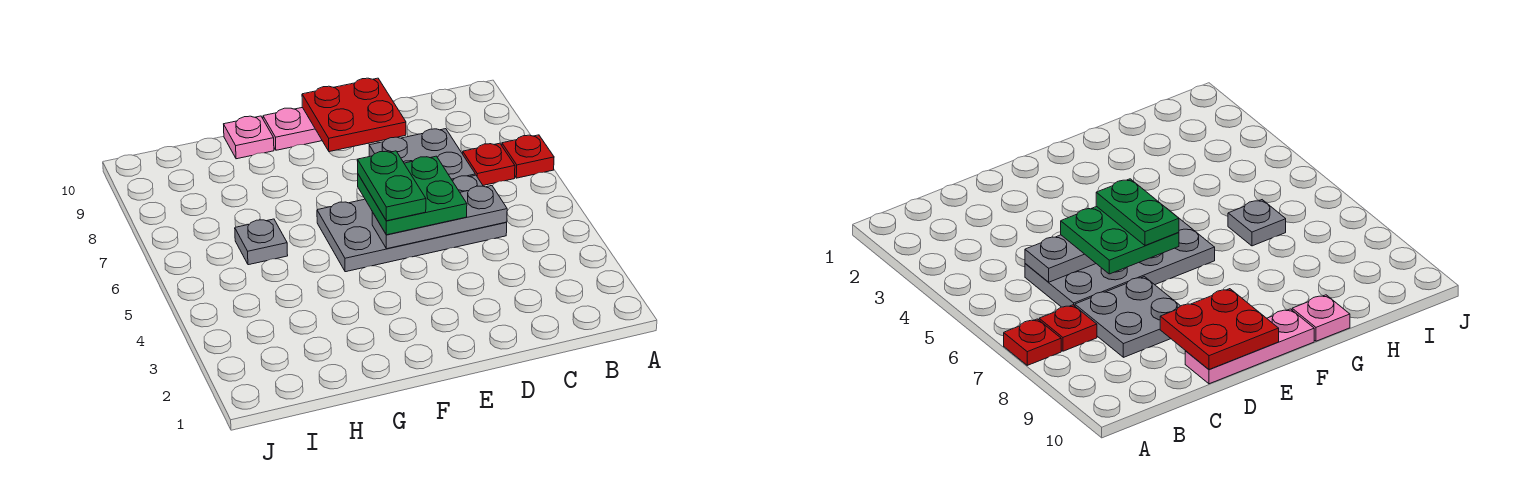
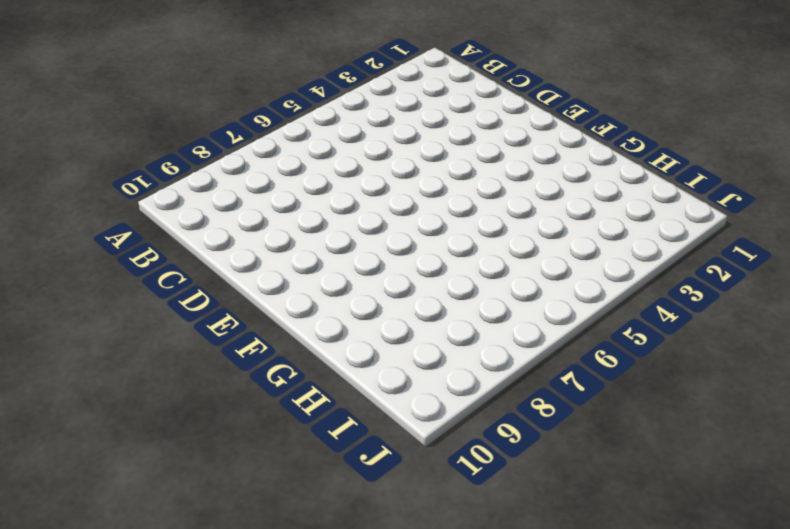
none -> red plate A7 level 1
none -> red plate B7 level 1

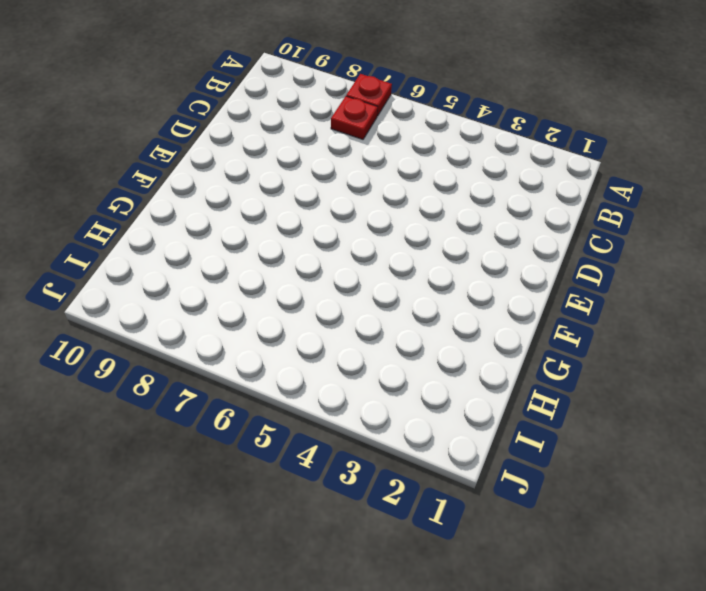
none -> grey plate C5:F6 level 1
none -> grey plate C7:D8 level 1

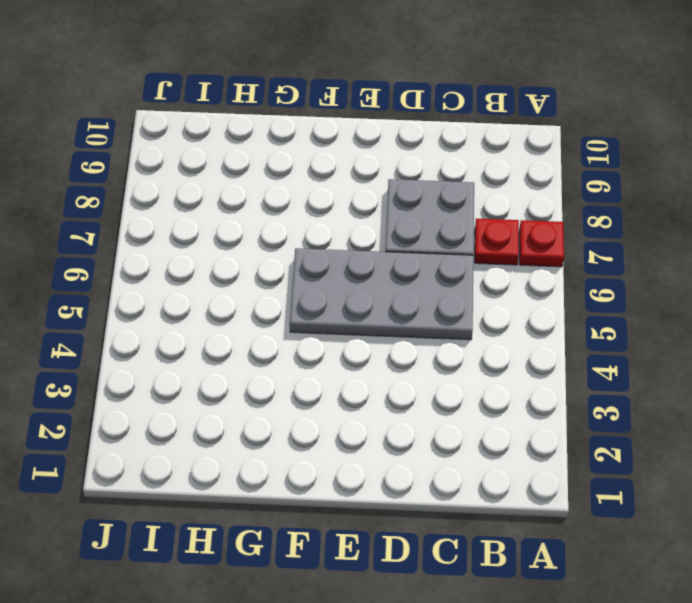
none -> pink plate D10:F10 level 1
none -> pink plate G10 level 1

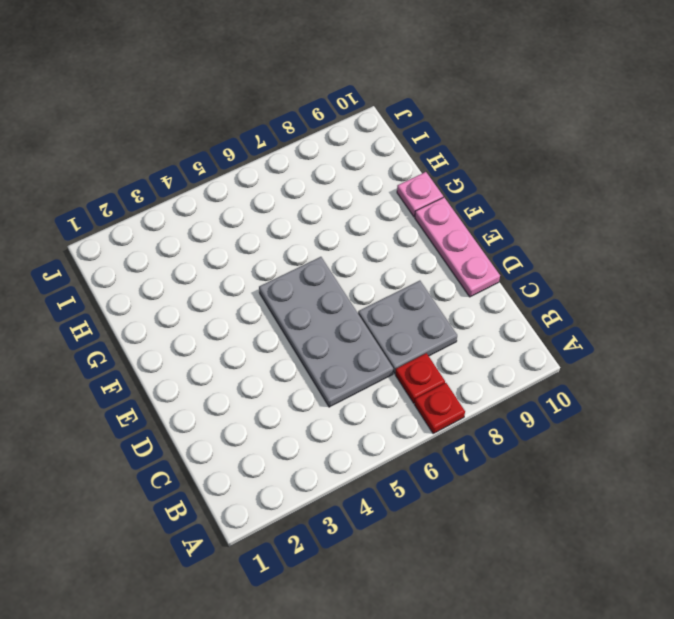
none -> grey plate H6 level 1
none -> grey plate C5:E5 level 2

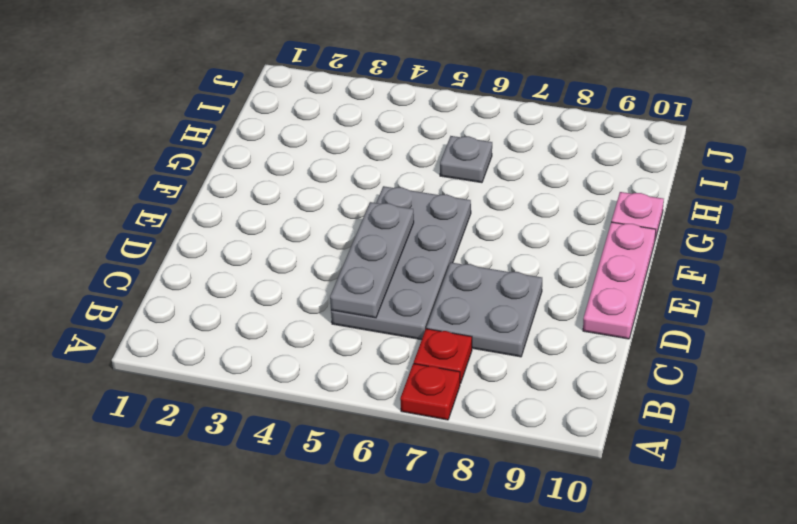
none -> red plate D9:E10 level 2
none -> green plate D5:E6 level 3

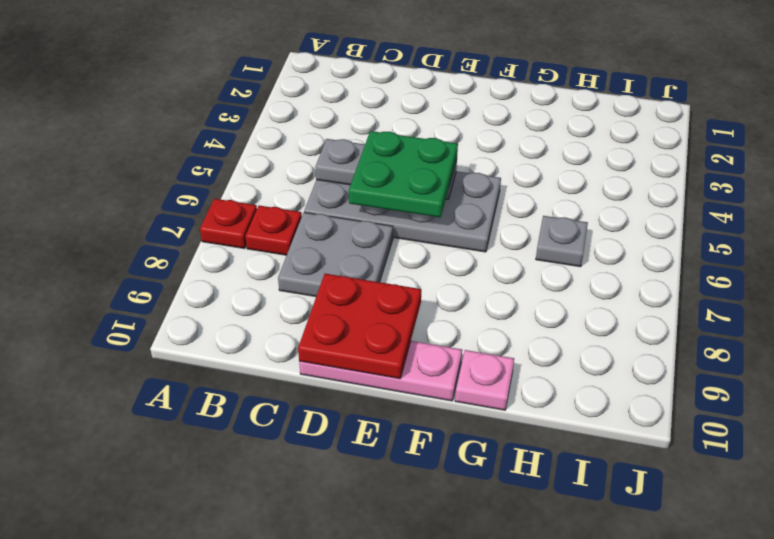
none -> green plate E5:E6 level 4

